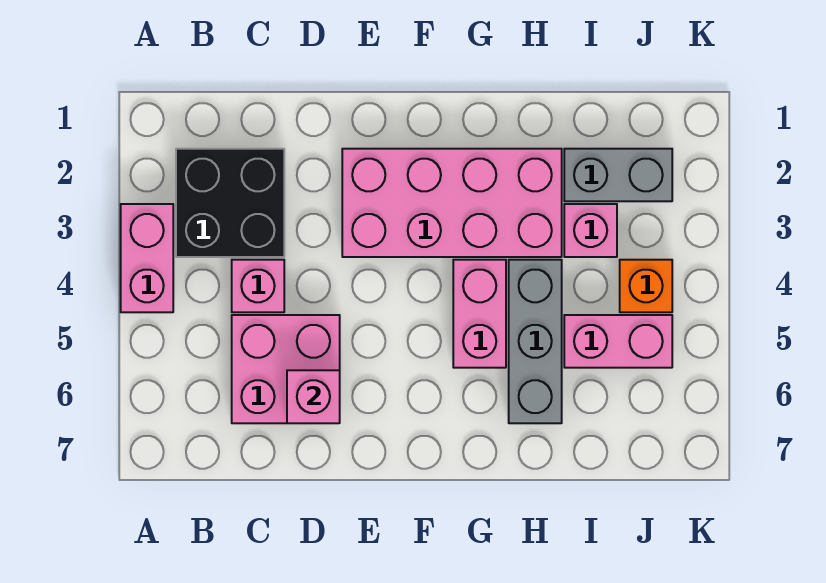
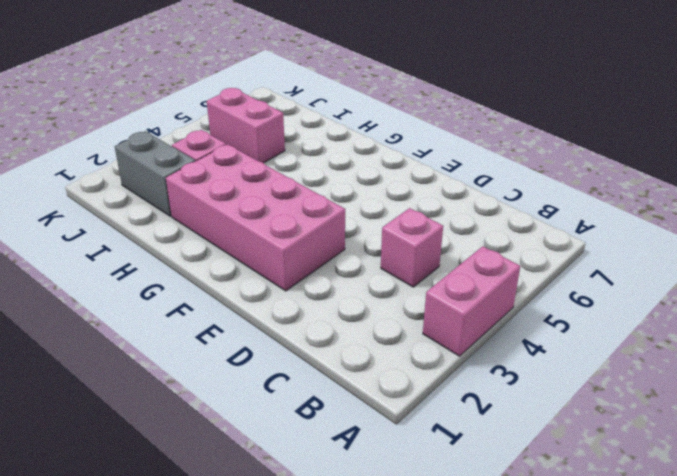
none -> black brick B2:C3 level 1
none -> pink brick C5:D6 level 1
none -> pink brick G4:G5 level 1

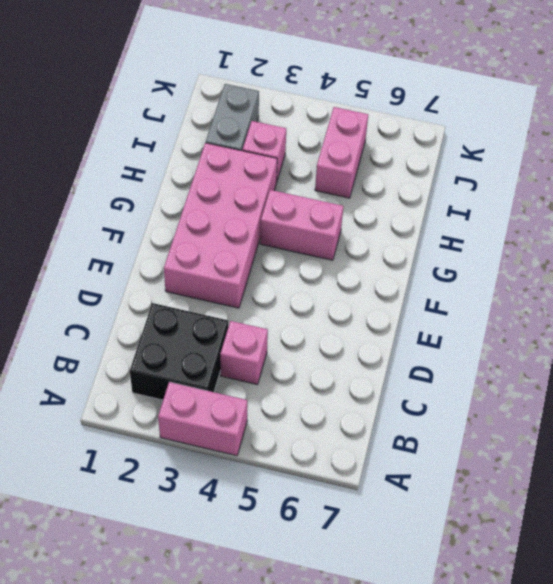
none -> pink brick C5:D6 level 1
none -> grey brick H4:H6 level 1
none -> orange brick J4 level 1

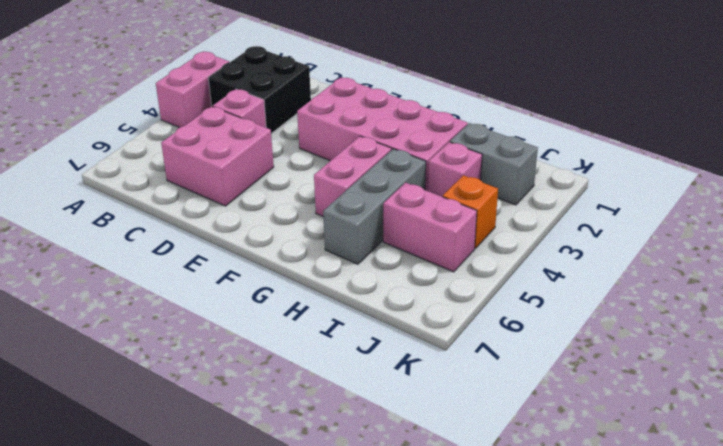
none -> pink brick D6 level 2

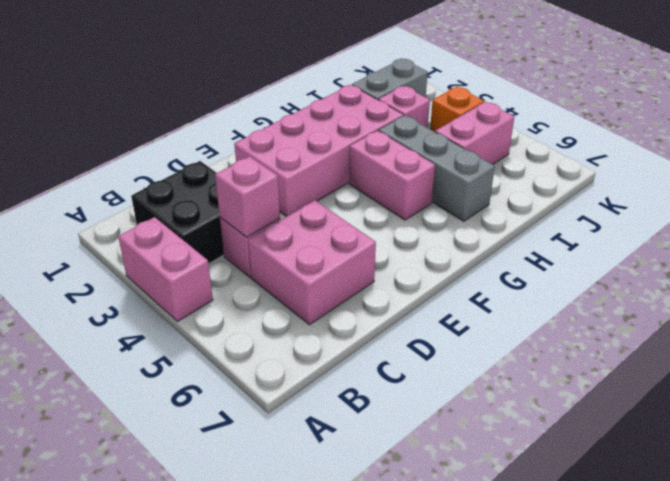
pink brick C4 level 2 -> pink brick D6 level 2

